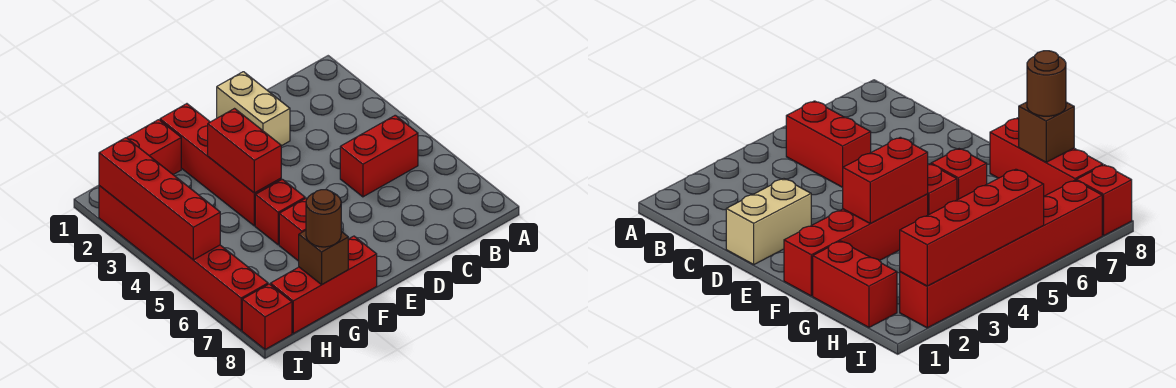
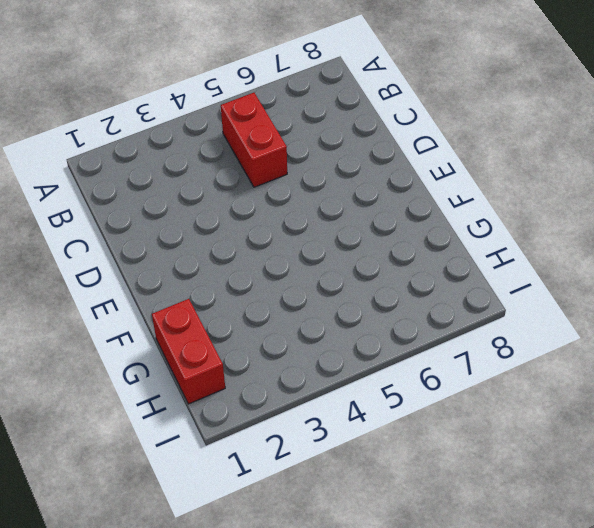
none -> tan brick D1:D2 level 1
none -> red brick F1:F4 level 1
none -> red brick F5 level 1

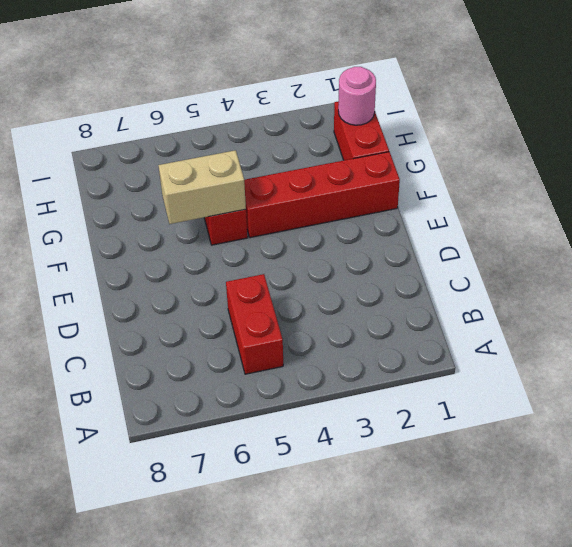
tan brick F5:F6 level 2 -> tan brick D1:D2 level 1
pink round brick H1 level 2 -> none
none -> red brick F6 level 1
none -> red brick F8:H8 level 1
none -> red brick I2:I7 level 1

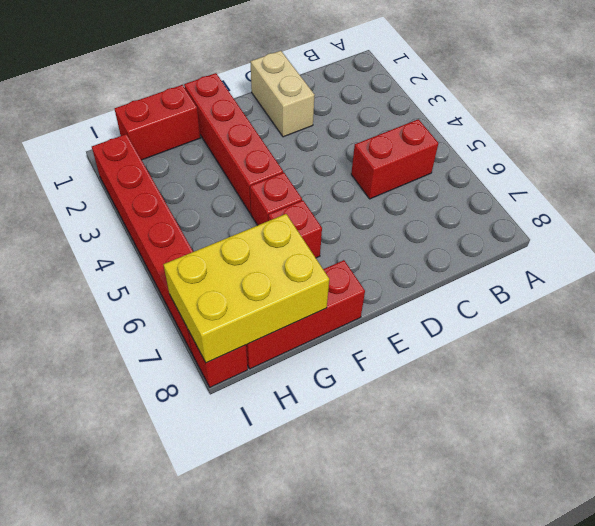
yellow brick G7:I8 level 2 -> brown brick G8 level 2
none -> red brick F3:F4 level 2
none -> red brick I2:I5 level 2
none -> brown round brick G8 level 3

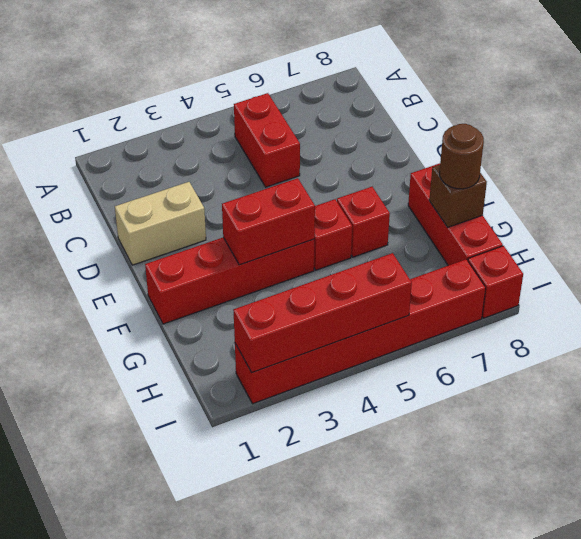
none -> red brick G1:H1 level 1

